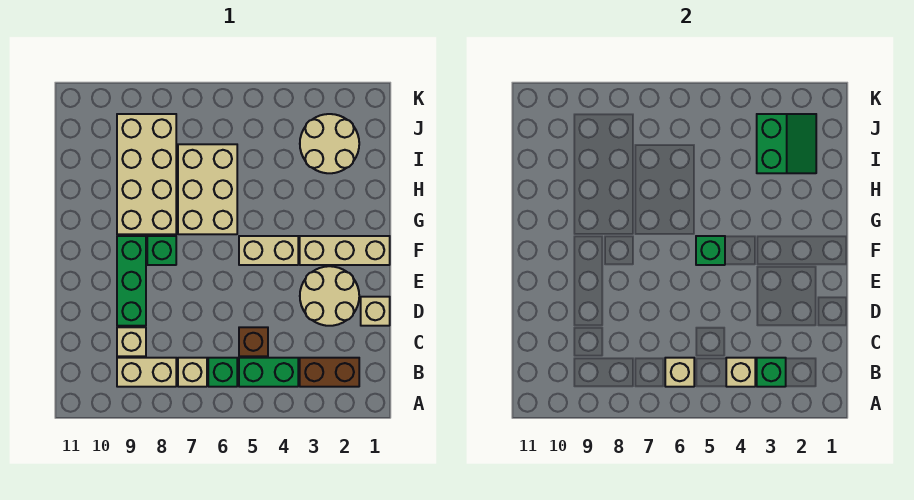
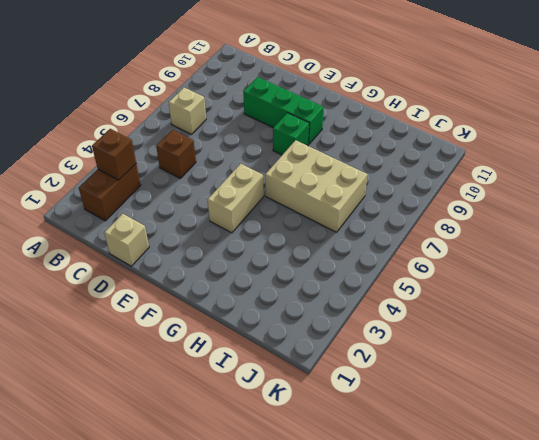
brown brick B3 level 2 -> green brick B3 level 2
none -> green brick B4:B5 level 1
none -> green brick B6 level 1
none -> tan brick B8:B9 level 1

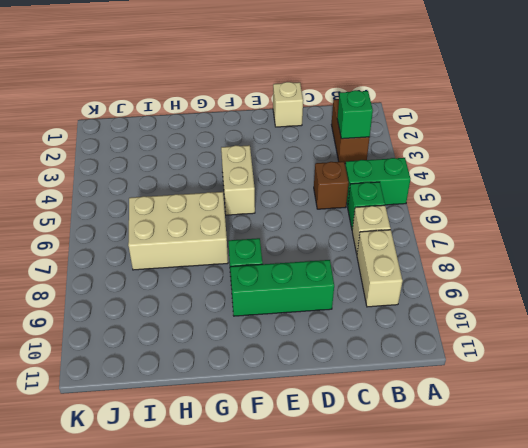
green brick A5:B5 level 1 -> green brick B4:B5 level 1
none -> tan brick C9 level 1
none -> tan round brick D2:E3 level 1
none -> tan brick F1:F3 level 1

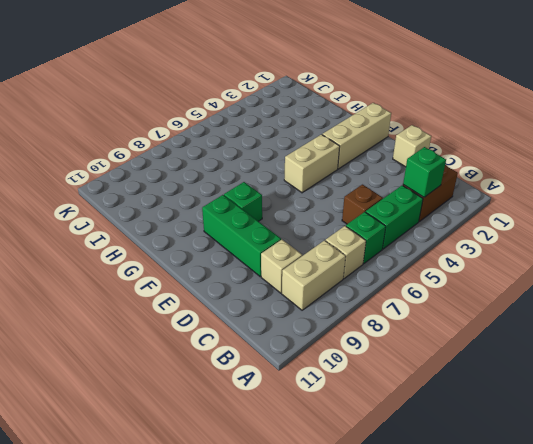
none -> tan round brick D2:E3 level 1
none -> tan brick G6:I7 level 1
none -> tan brick G8:J9 level 1

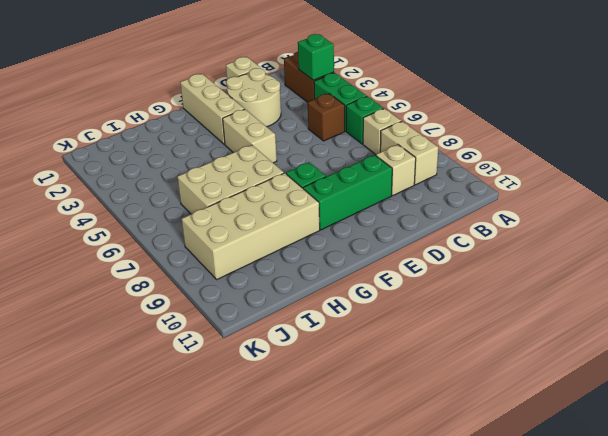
none -> tan round brick I2:J3 level 1
none -> tan brick B4 level 2
none -> tan brick B6 level 2

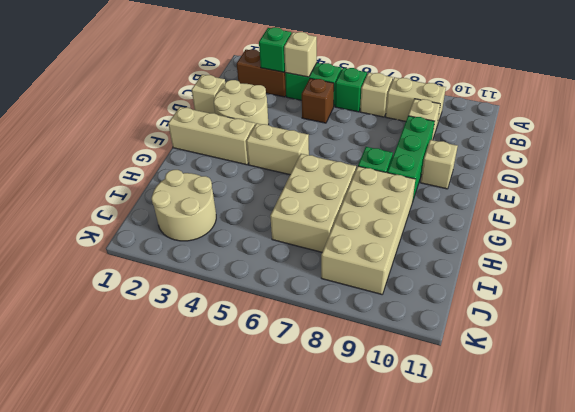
tan brick E10 level 1 -> tan brick B6 level 2
none -> green brick F5 level 2
none -> green slope I2:J3 level 2 top 3

